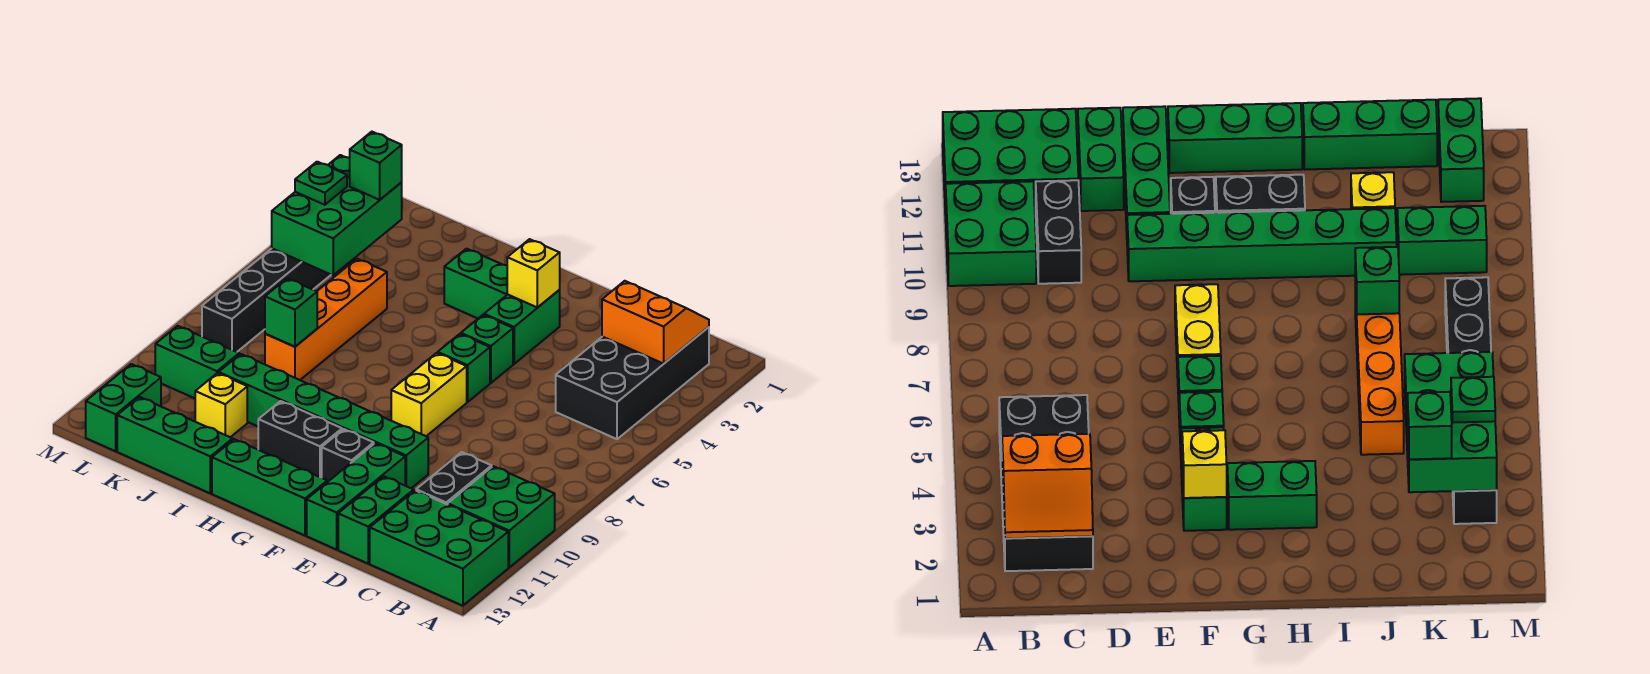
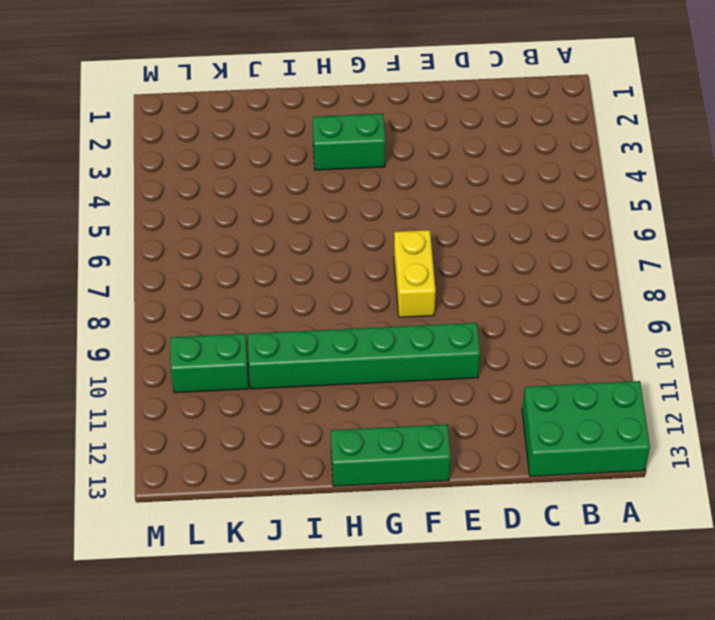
none -> green brick A10:B11 level 1
none -> black brick B2:C5 level 1
none -> black brick C10:C11 level 1

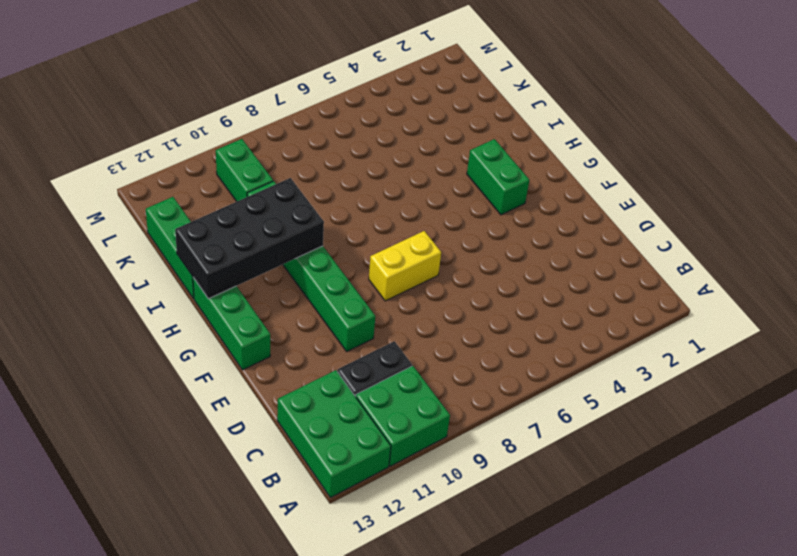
black brick H10:I13 level 2 -> black brick B2:C5 level 1
none -> green brick D12:D13 level 1
none -> green brick E11:E13 level 1
none -> green brick F3:F4 level 1

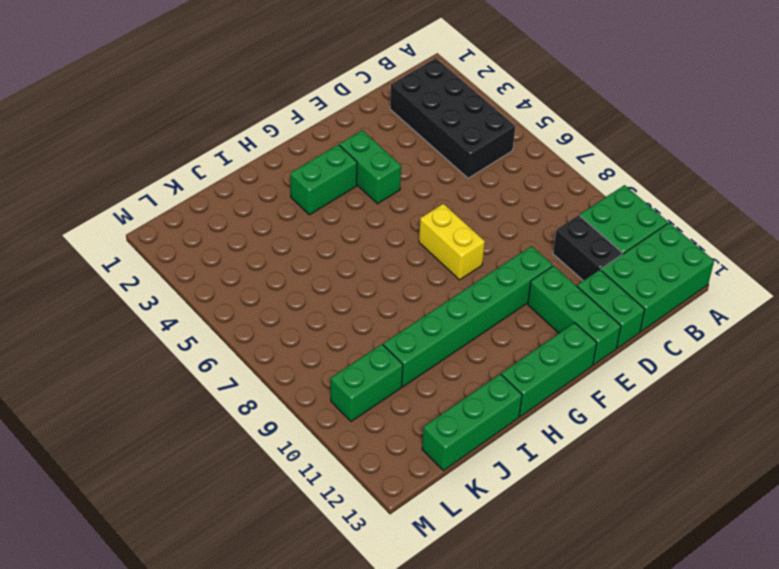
none -> green brick F5 level 1
none -> green brick F6 level 1
none -> black brick F11 level 1

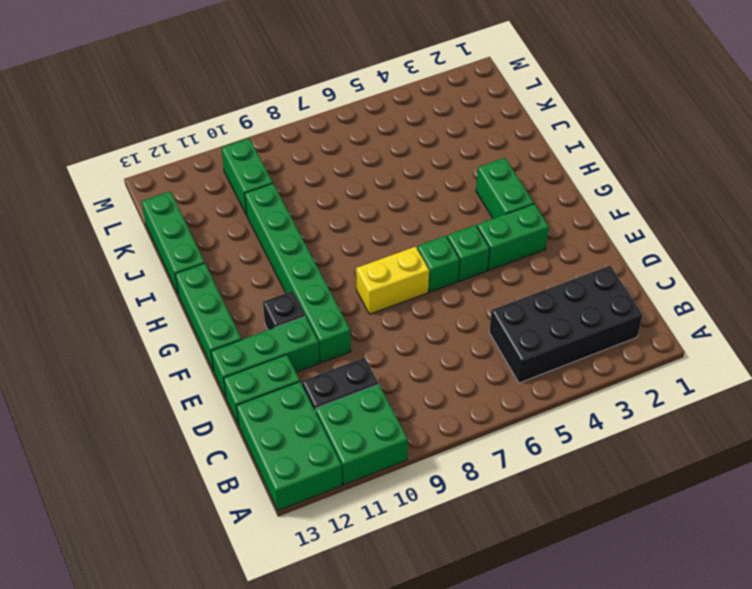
none -> black brick G11:H11 level 1
none -> orange brick J5:J8 level 1
none -> yellow brick J11 level 1

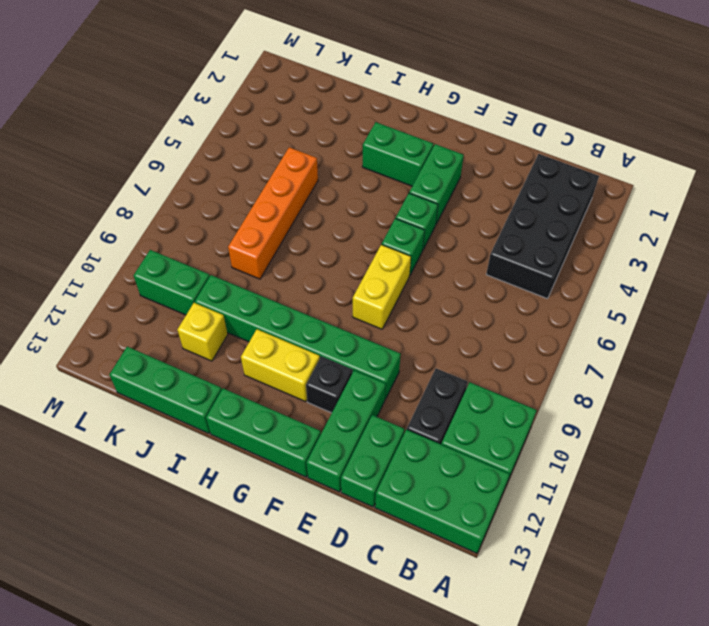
yellow brick G11:H11 level 1 -> black brick G11:H11 level 1
none -> black brick L3:L8 level 1
none -> green brick L12:L13 level 1
none -> orange slope B2:C3 level 2 top 3

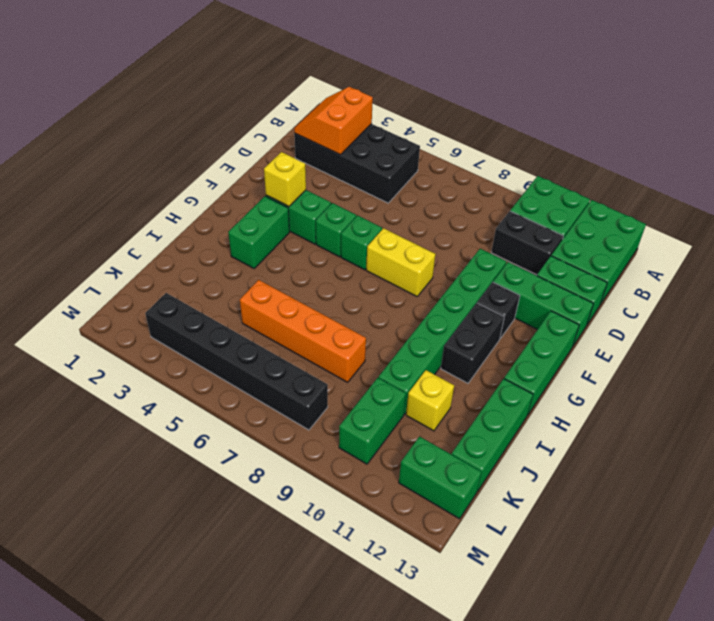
none -> green brick J8 level 2
none -> green brick K3:L5 level 2
none -> green brick K3 level 3

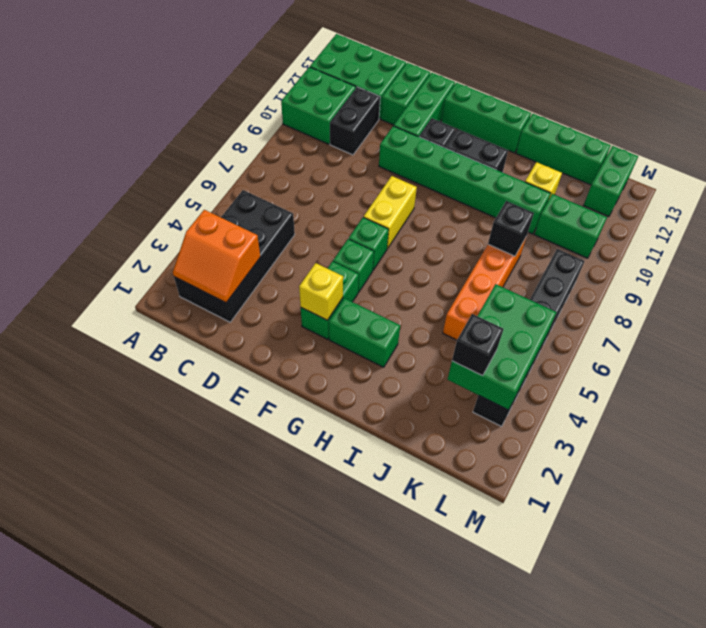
black brick J8 level 2 -> green brick J8 level 2
black brick K3 level 3 -> green brick K3 level 3
none -> green plate L4 level 3

